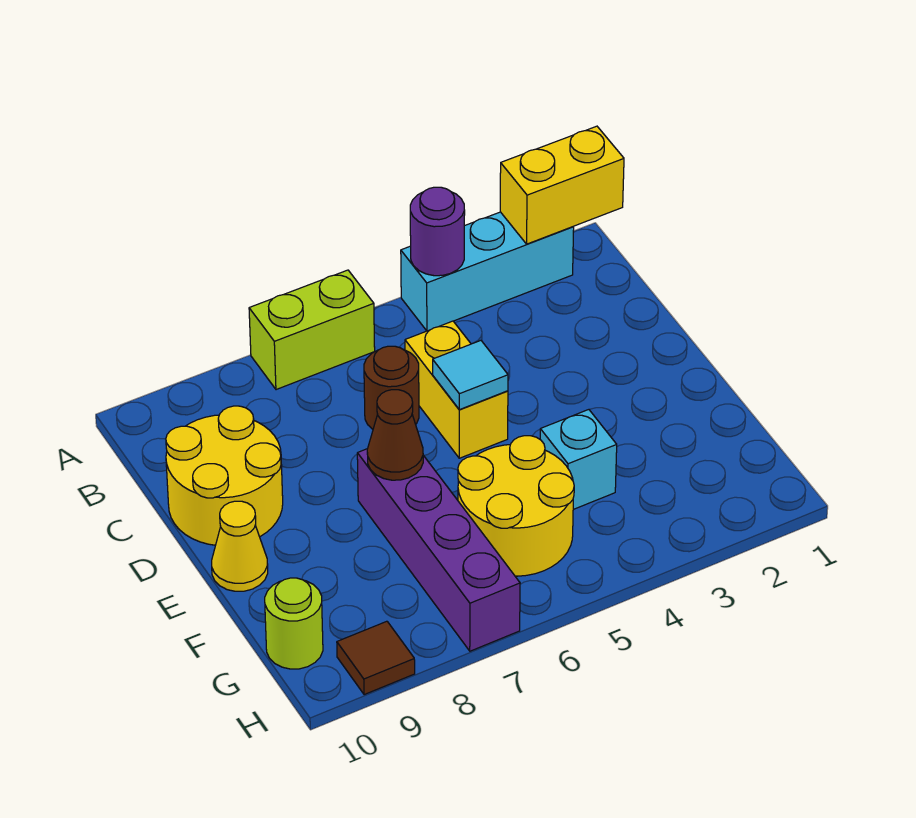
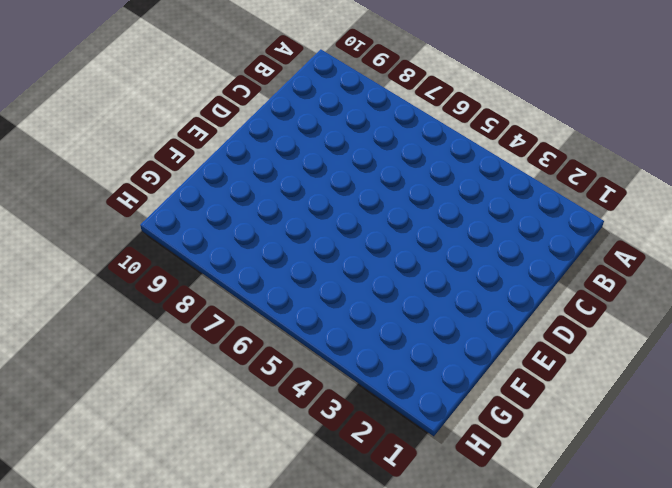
none -> cyan brick A2:A4 level 1
none -> lime brick A6:A7 level 1
none -> yellow brick C5:D5 level 1

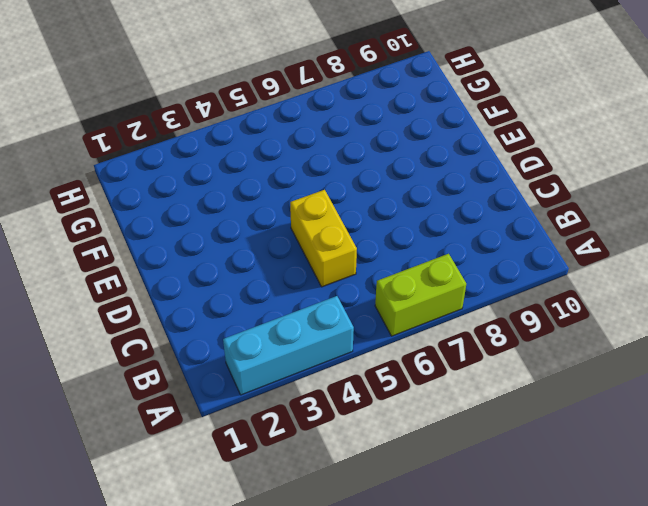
none -> brown round brick C6 level 1
none -> yellow round brick C9:D10 level 1
none -> purple brick E7:H7 level 1

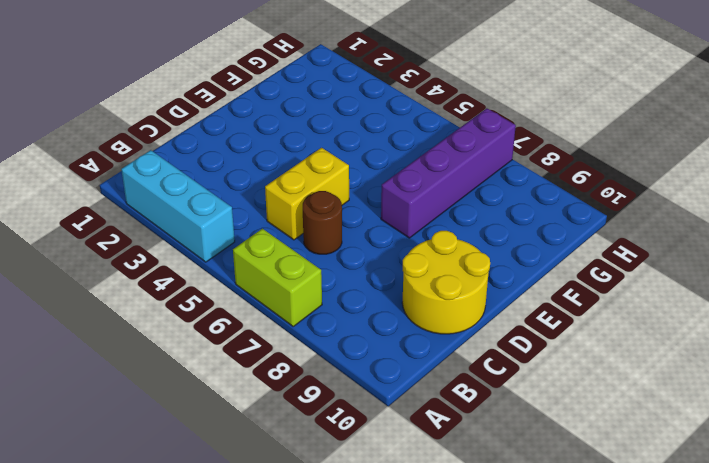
none -> yellow cone E10 level 1
none -> cyan brick F4 level 1
none -> yellow round brick F5:G6 level 1

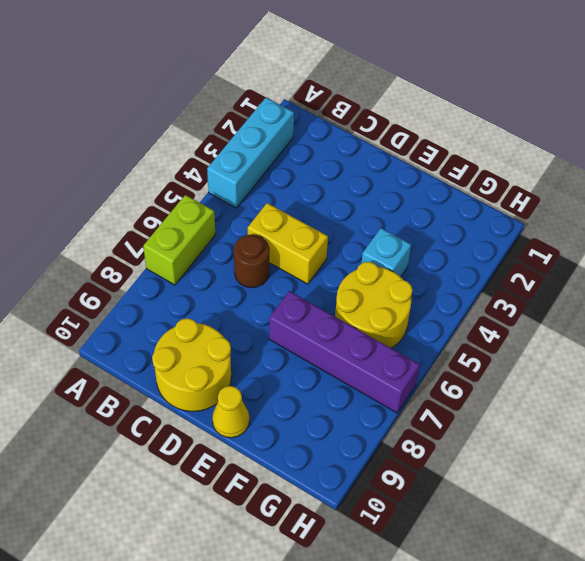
none -> lime round brick G10 level 1
none -> brown tile H9 level 1
none -> yellow brick A1:A2 level 2

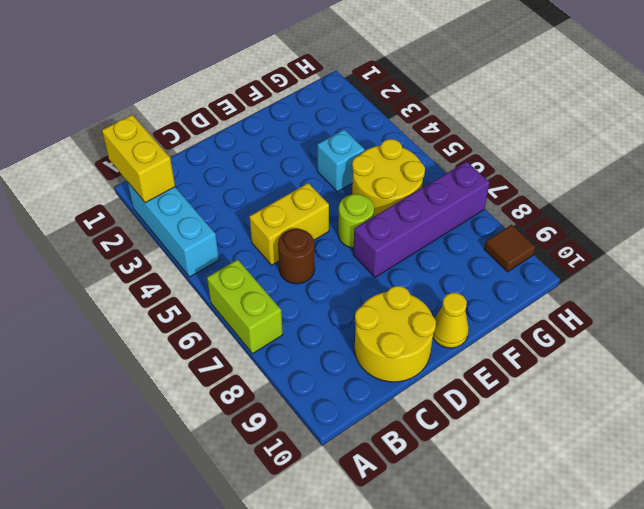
lime round brick E6 level 1 -> lime round brick G10 level 1
none -> purple round brick A4 level 2
none -> cyan tile D5 level 2
none -> brown cone E7 level 2

